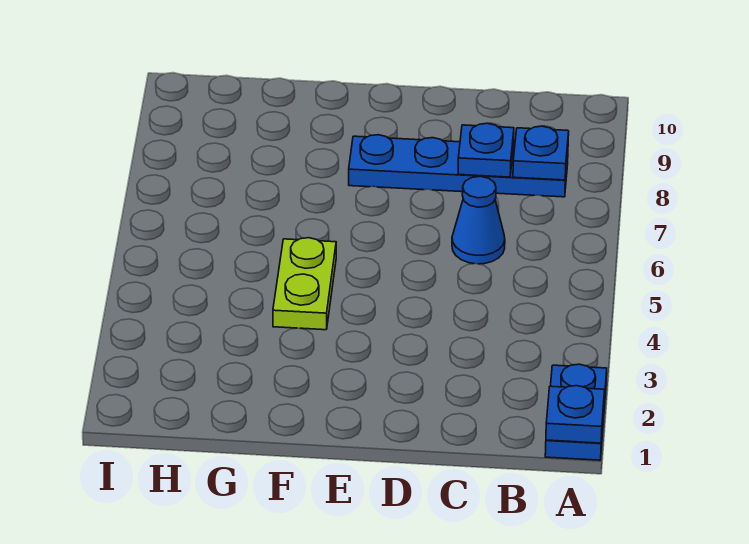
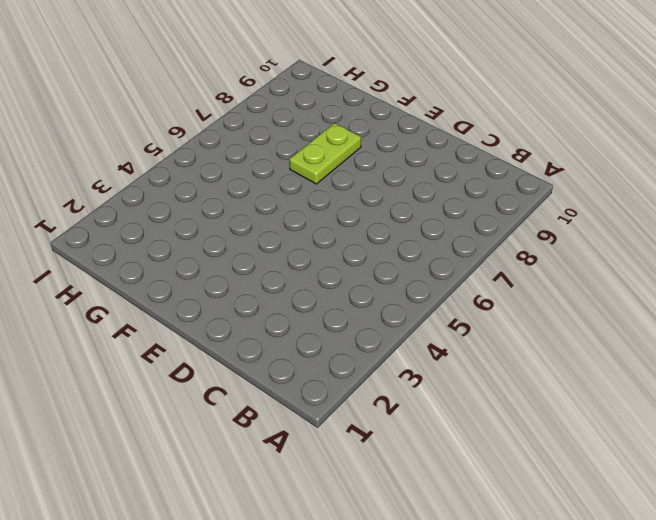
lime plate F7:F8 level 1 -> lime plate F4:F5 level 1
none -> blue plate A1:A2 level 1
none -> blue plate B8:E8 level 1

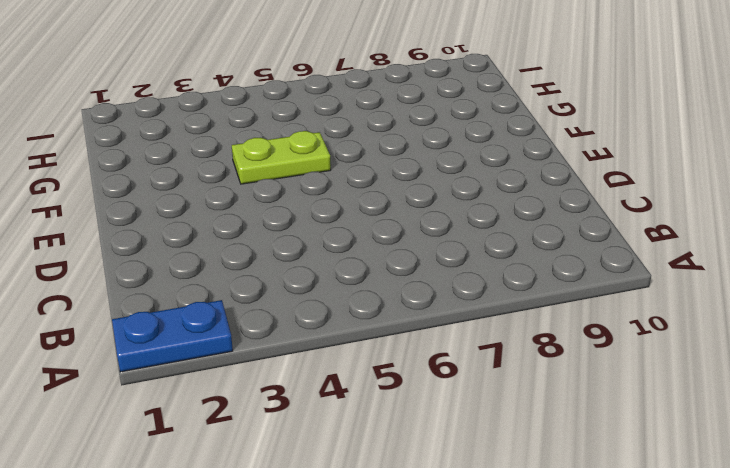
none -> blue plate B8:E8 level 1
none -> blue cone C6 level 1

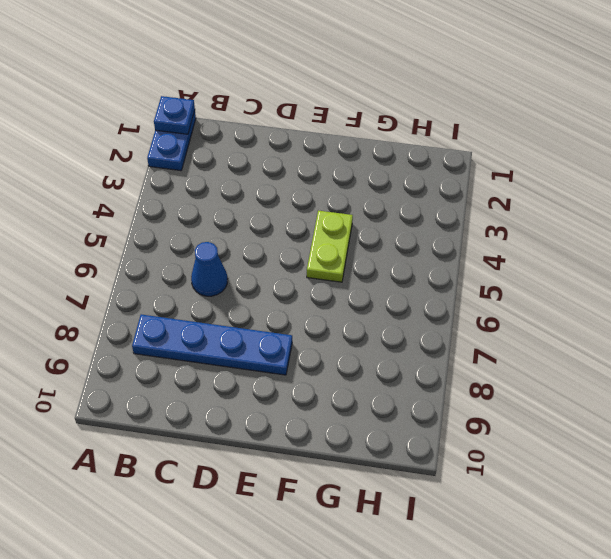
none -> blue plate B8 level 2
none -> blue plate C8 level 2

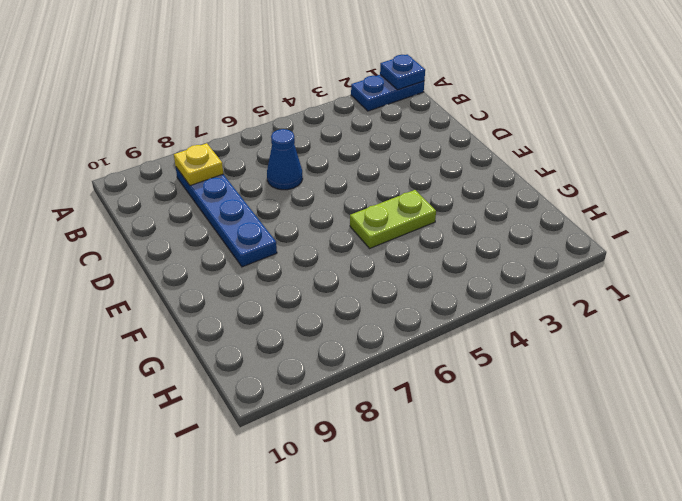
yellow plate B8 level 2 -> blue plate B8 level 2
none -> blue plate C8 level 2

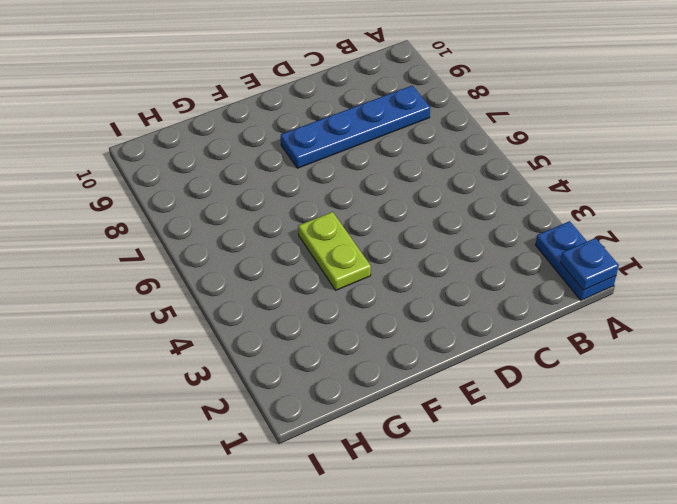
none -> blue cone C6 level 1
none -> blue plate B8 level 2

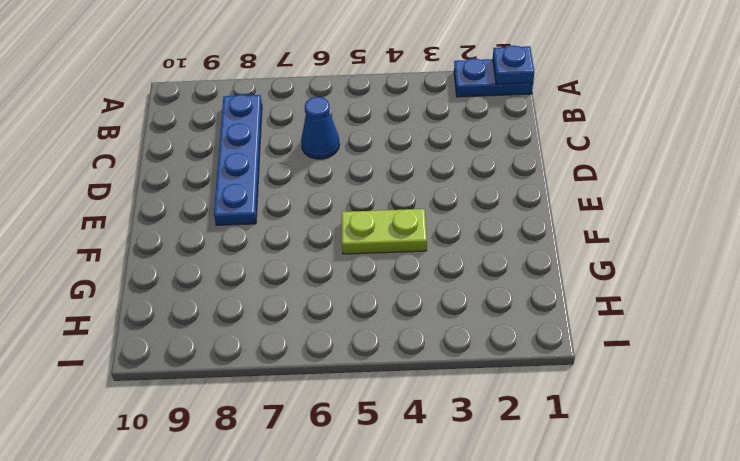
none -> blue plate B8 level 2
none -> blue plate C8 level 2

